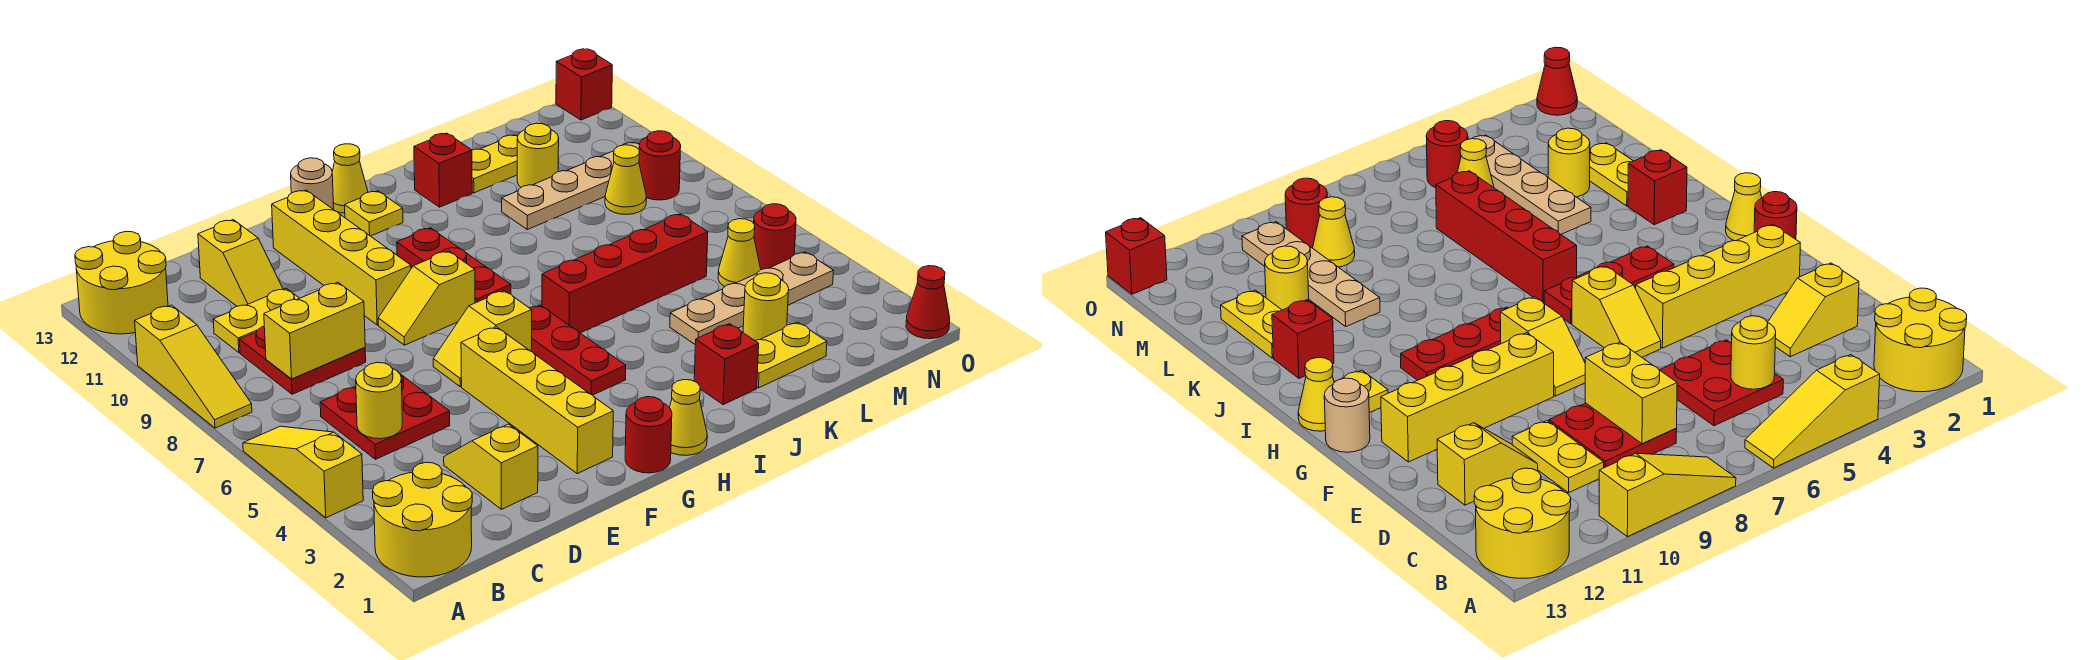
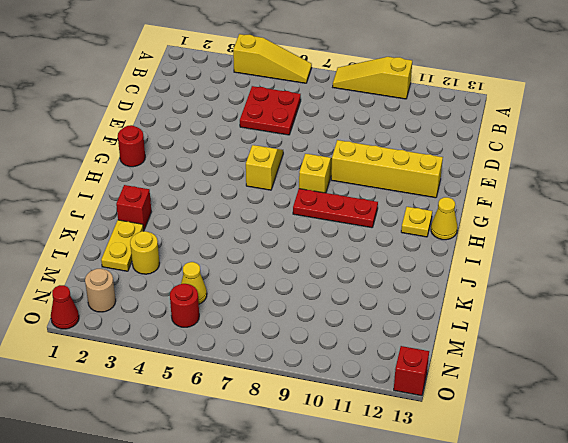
tan round brick N2 level 1 -> tan round brick G13 level 1
none -> yellow round brick A1:B2 level 1
none -> yellow round brick A12:B13 level 1
none -> red plate C8:D9 level 1
none -> yellow plate C10:D10 level 1

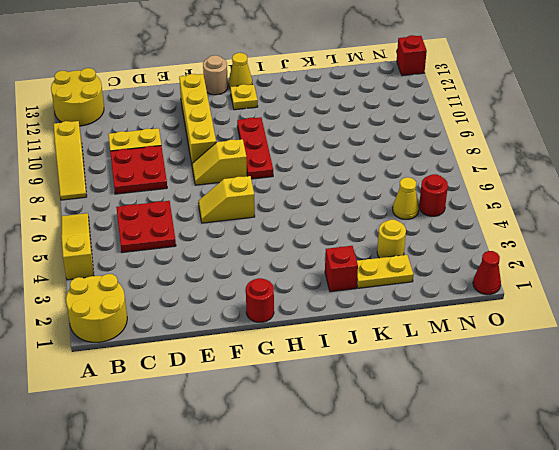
none -> yellow slope D2:D3 level 1 top 2
none -> yellow slope D11:D12 level 1 top 12
none -> yellow brick F2:F5 level 1
none -> yellow cone H1 level 1

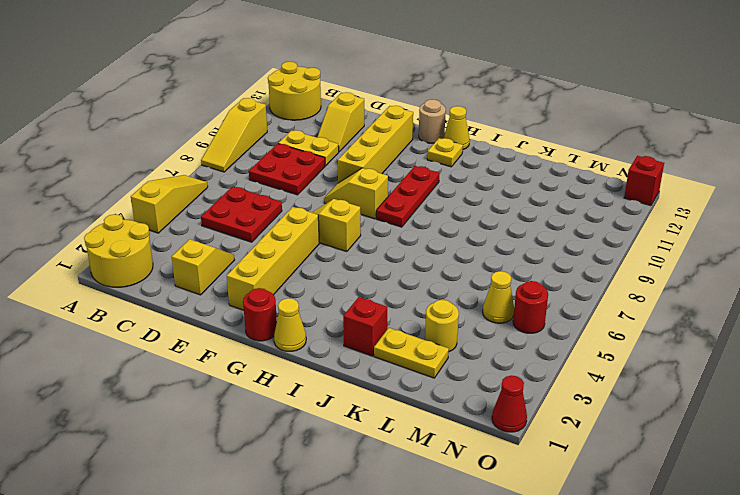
none -> red plate H4:H6 level 1
none -> red brick I6:L6 level 1
none -> red brick J12 level 1
none -> tan plate K4:N4 level 1

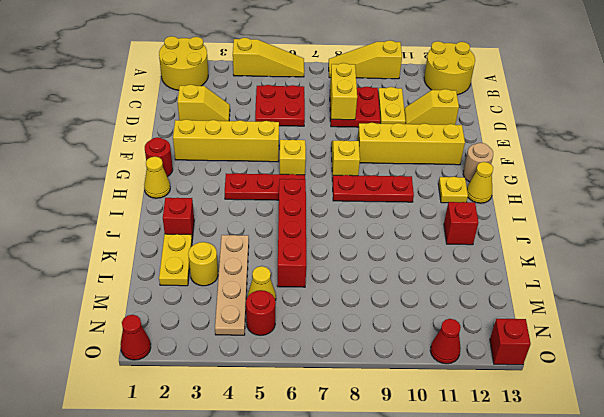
red cone O11 level 1 -> none
none -> tan plate K10:N10 level 1
none -> yellow plate K12:L12 level 1
none -> yellow round brick L11 level 1
none -> yellow cone M9 level 1

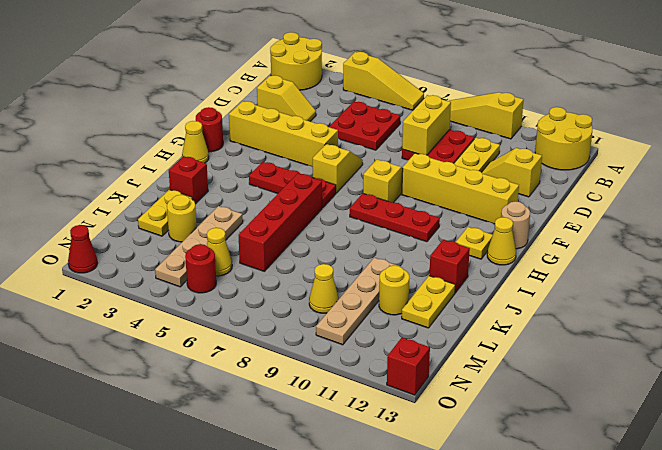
none -> red round brick N9 level 1
none -> yellow round brick C5 level 2

